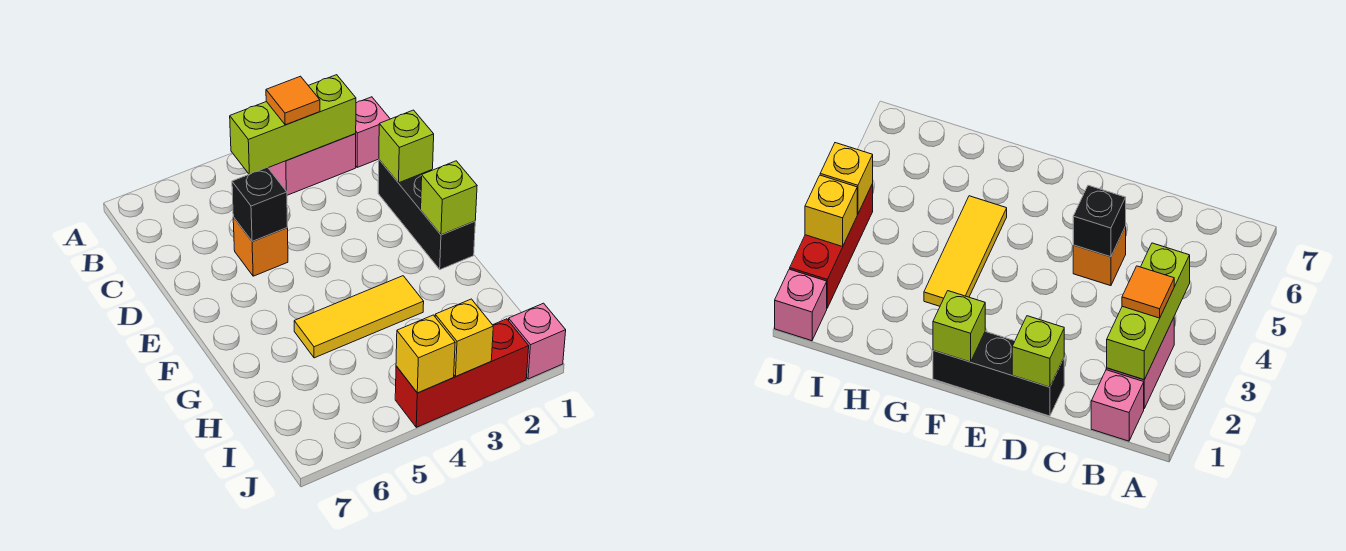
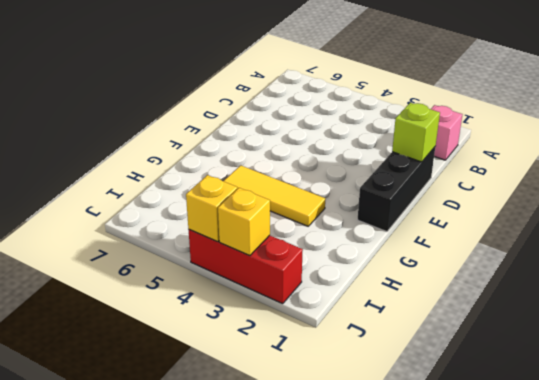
none -> pink brick B2:B3 level 1
none -> orange brick D5 level 1
none -> pink brick J1 level 1

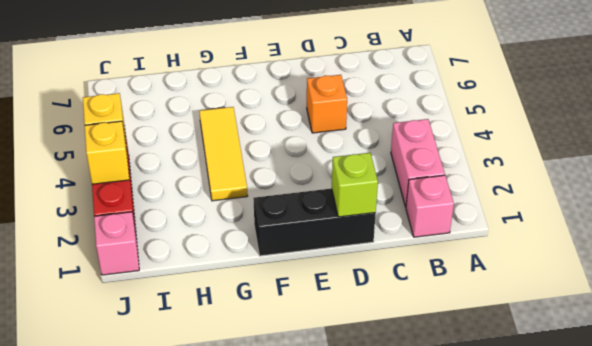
none -> lime brick B2:B4 level 2
none -> black brick D5 level 2
none -> lime brick F1 level 2

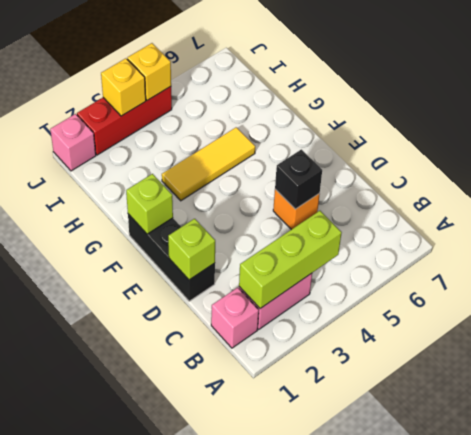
none -> orange tile B3 level 3

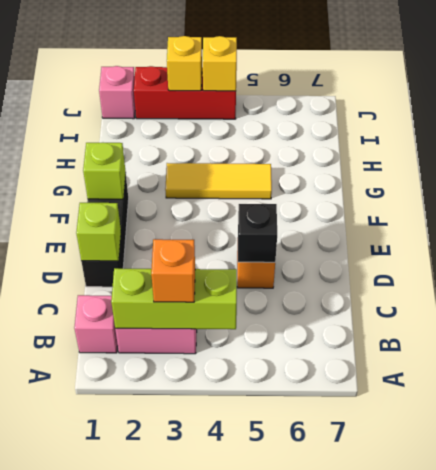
orange brick B3 level 3 -> orange tile B3 level 3

